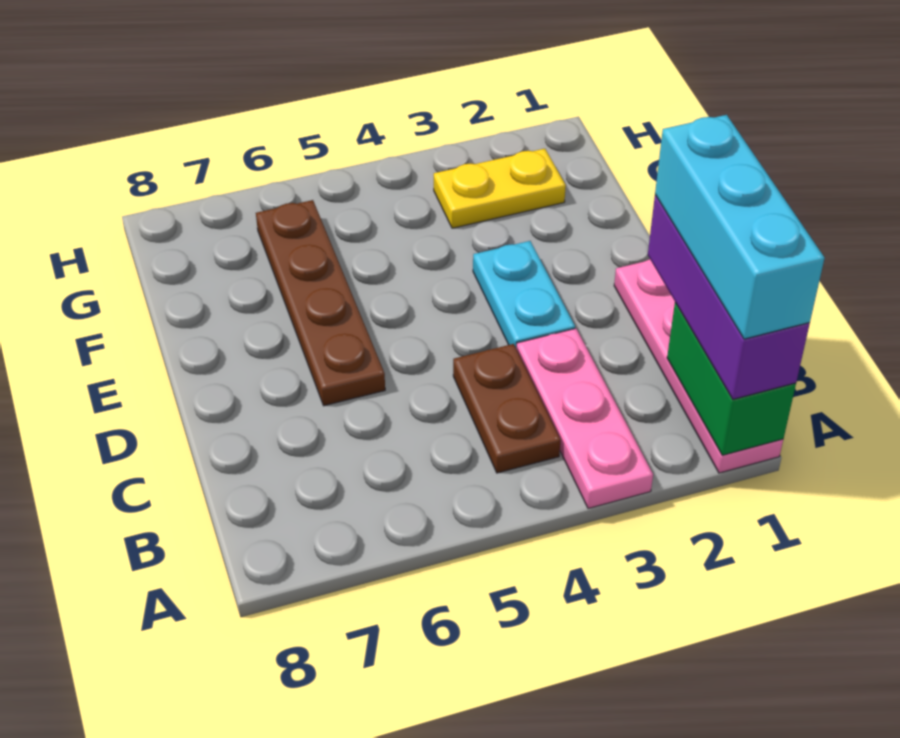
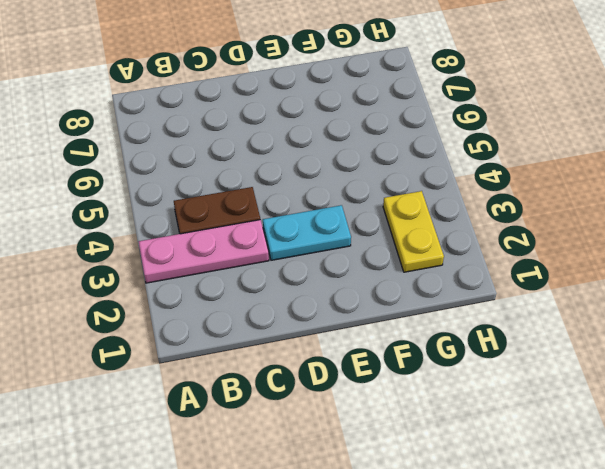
none -> pink plate A1:D1 level 1
none -> brown plate D6:G6 level 1

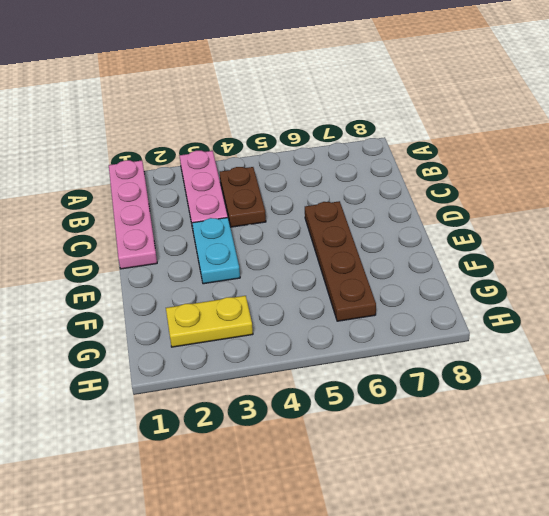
none -> green brick A1:B1 level 2
none -> purple brick A1:C1 level 3

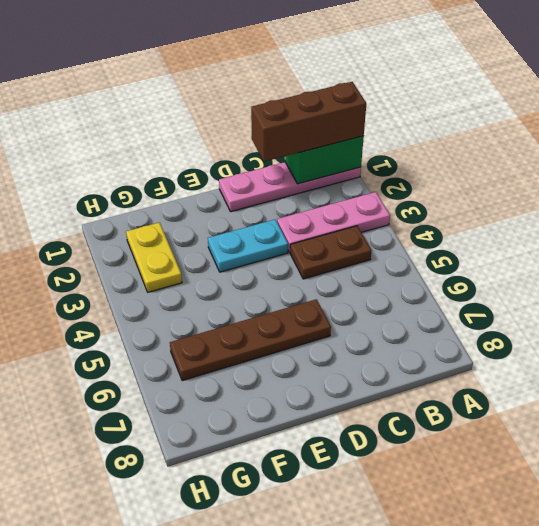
brown brick A1:C1 level 3 -> purple brick A1:C1 level 3
none -> cyan brick A1:C1 level 4

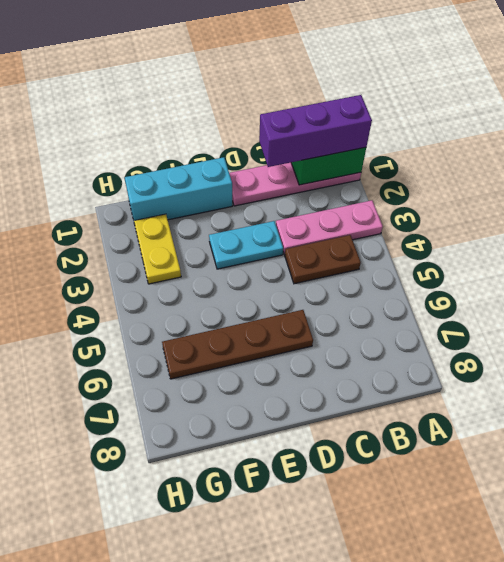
cyan brick E1:G1 level 1 -> cyan brick A1:C1 level 4

